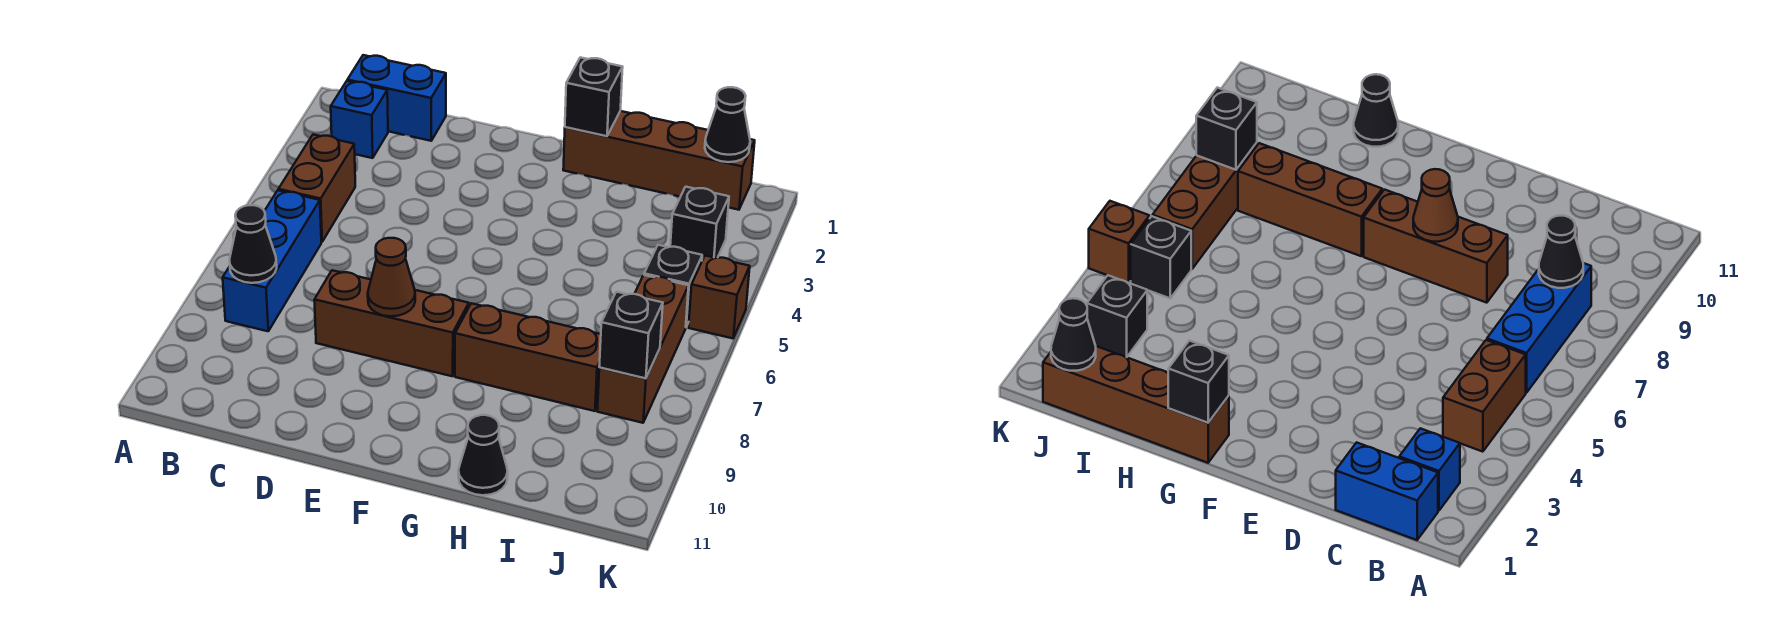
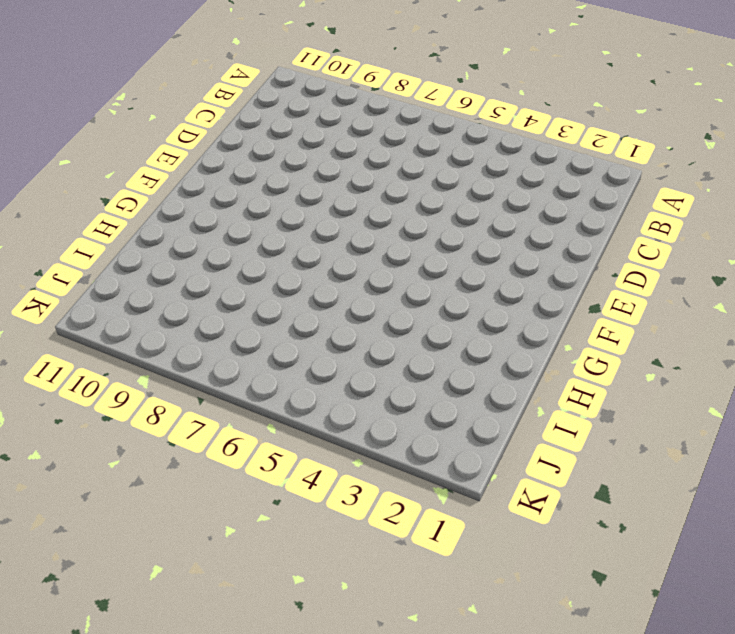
none -> blue brick B1:C1 level 1
none -> blue brick B2 level 1
none -> brown brick B4:B5 level 1

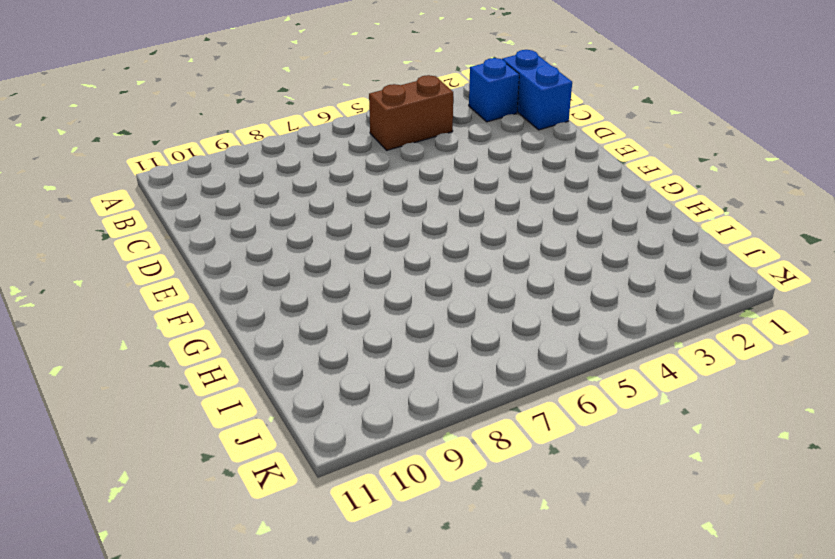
none -> blue brick B6:B8 level 1
none -> brown brick D8:F8 level 1
none -> brown brick G1:J1 level 1

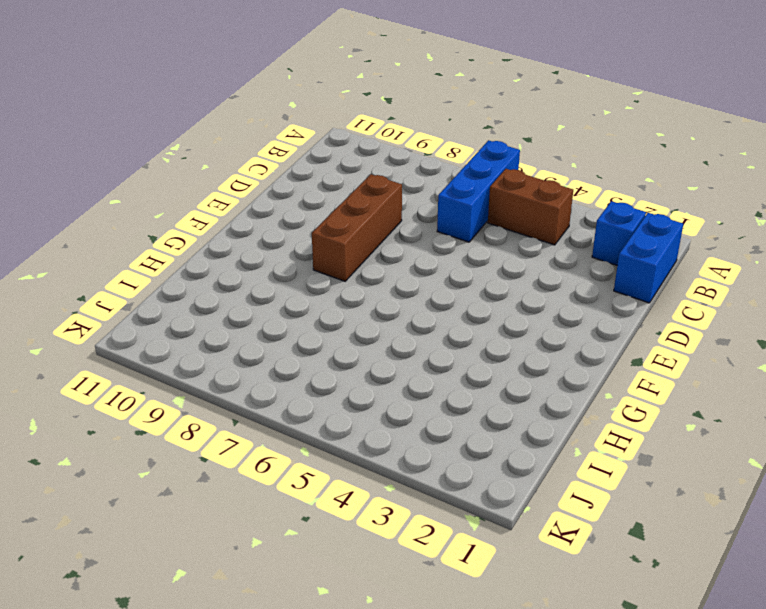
blue brick A6:C6 level 1 -> blue brick B6:B8 level 1
none -> brown brick G1:J1 level 1
none -> brown brick G8:I8 level 1
none -> black cone H11 level 1

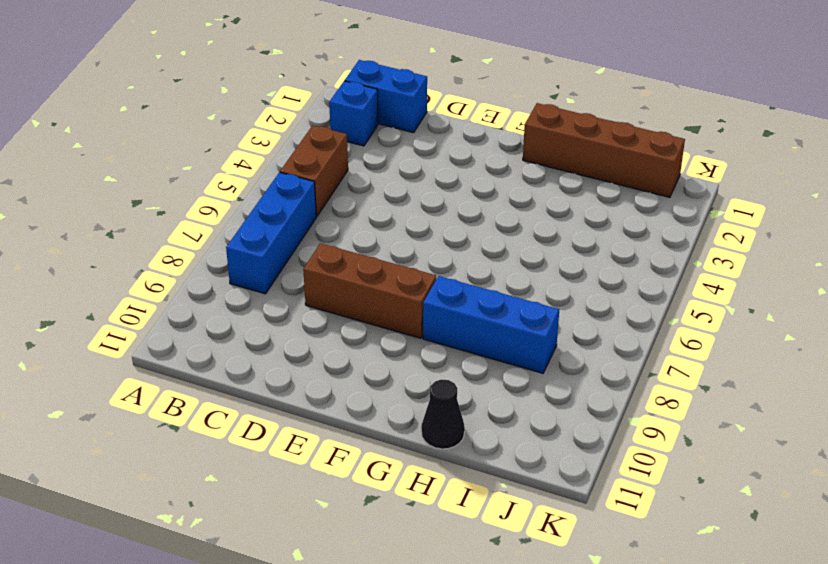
blue brick G8:I8 level 1 -> brown brick G8:I8 level 1
none -> black brick J3 level 1
none -> black brick J5 level 1
none -> brown brick J6:J8 level 1

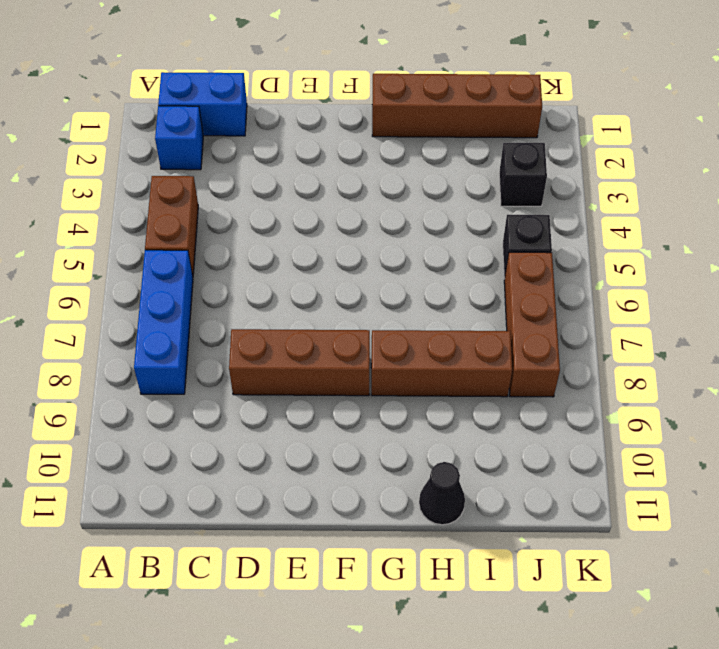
none -> brown brick K5 level 1
none -> black cone B8 level 2
none -> brown cone E8 level 2

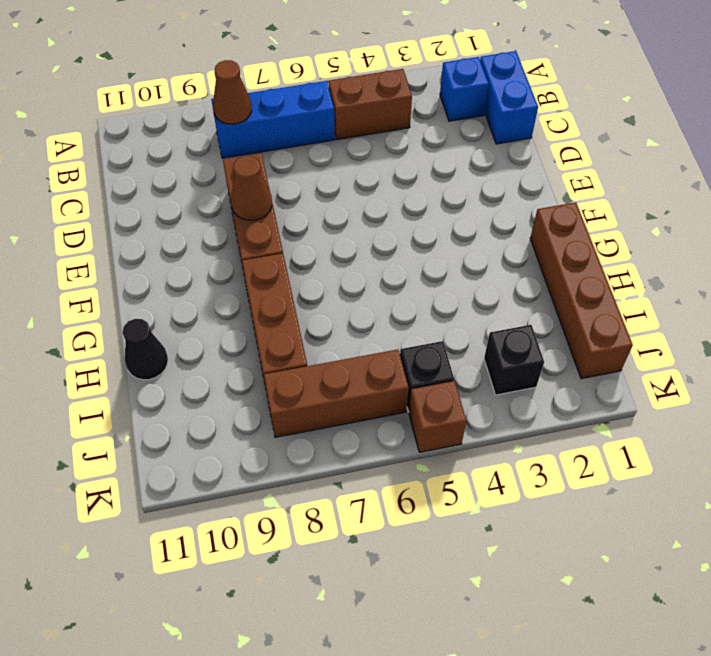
brown cone B8 level 2 -> black cone B8 level 2
none -> black brick G1 level 2
none -> black cone J1 level 2
none -> black brick J8 level 2

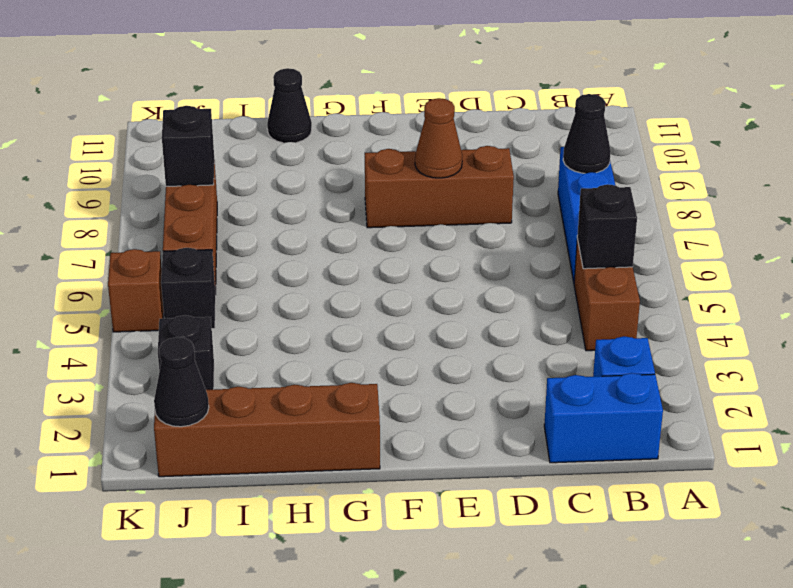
black brick B5 level 2 -> black brick G1 level 2
none -> brown brick G8:I8 level 1

